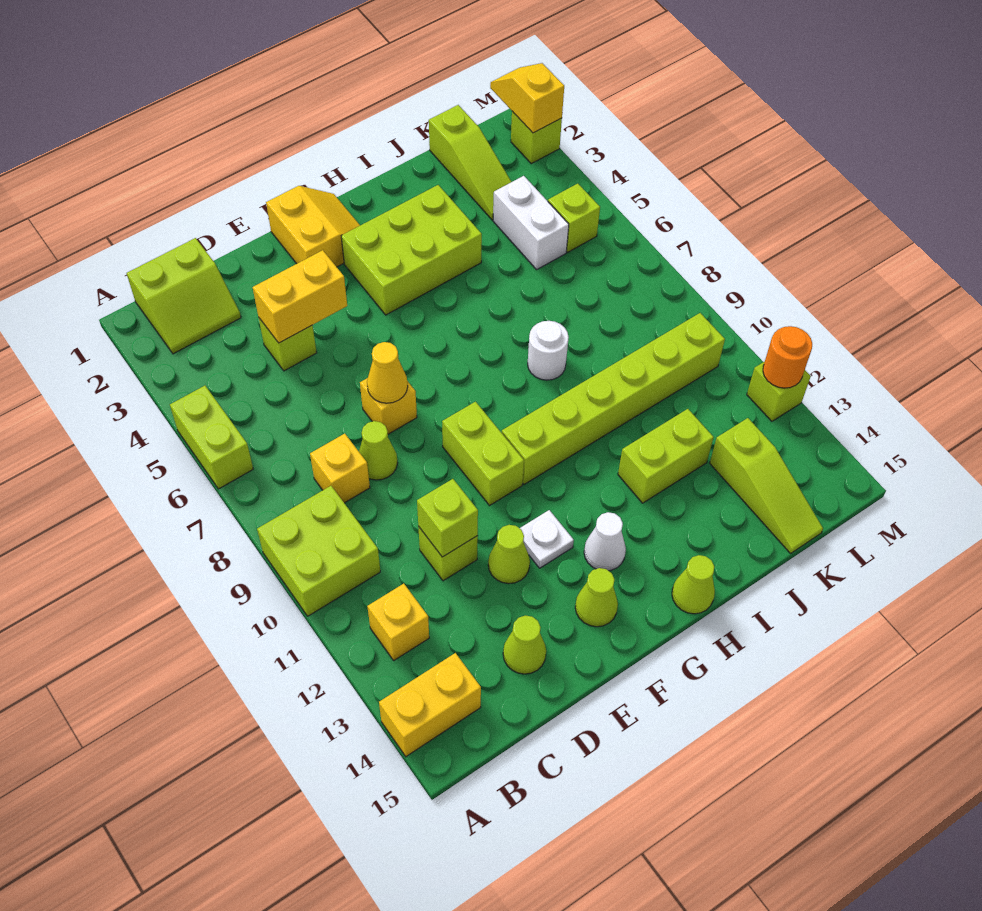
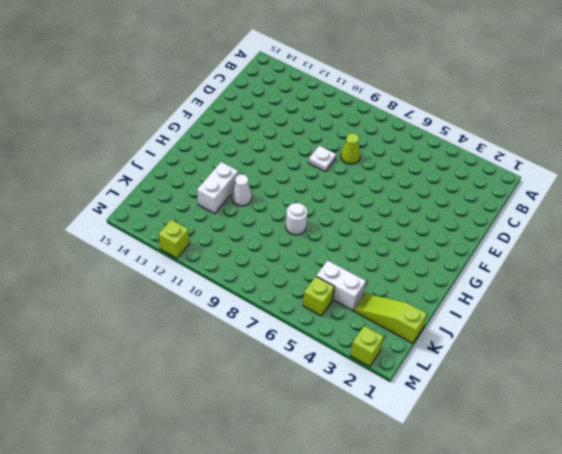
white plate E9 level 1 -> white plate F12 level 1
white cone I11 level 1 -> white cone G13 level 1
white brick I12:J12 level 1 -> lime brick I12:J12 level 1
none -> lime brick A5:A6 level 1
none -> lime brick A9:B10 level 1
none -> yellow brick A14:B14 level 1
none -> lime slope B1:C2 level 1 top 1

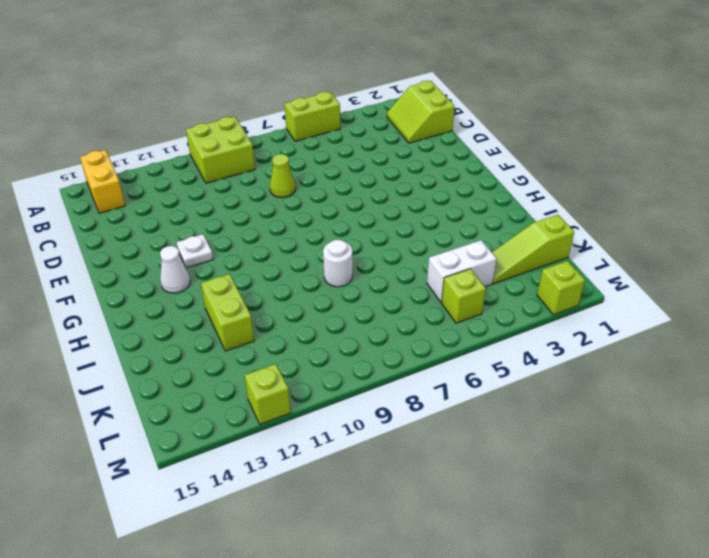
none -> yellow brick B12 level 1
none -> yellow brick C8 level 1
none -> lime brick D4 level 1
none -> lime brick D11 level 1

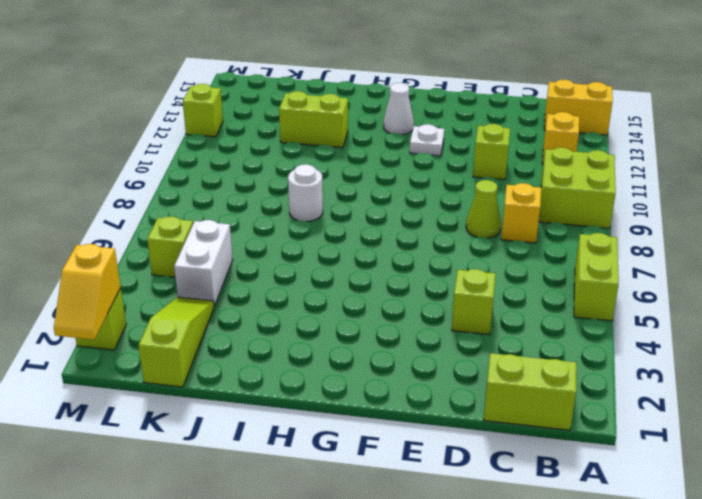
none -> lime cone D14 level 1
none -> yellow brick E7 level 1
none -> lime cone E12 level 1
none -> yellow slope F1:G2 level 1 top F

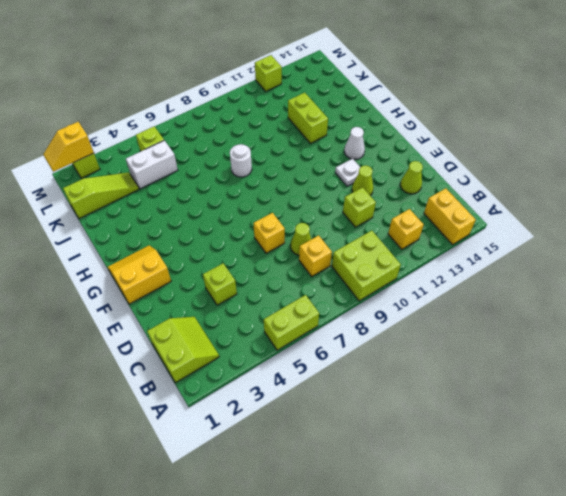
none -> lime brick F9:F10 level 1
none -> lime cone F14 level 1
none -> lime brick G3:I4 level 1
none -> lime brick G10:L10 level 1

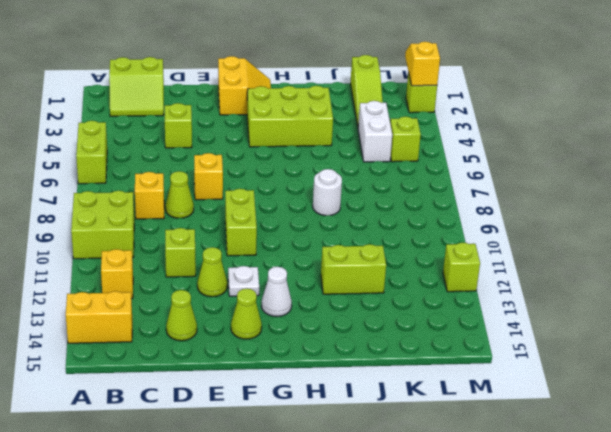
none -> lime brick G10:L10 level 1
none -> lime cone H15 level 1
none -> lime slope K13:K15 level 1 top 13
none -> yellow brick D4:E4 level 2

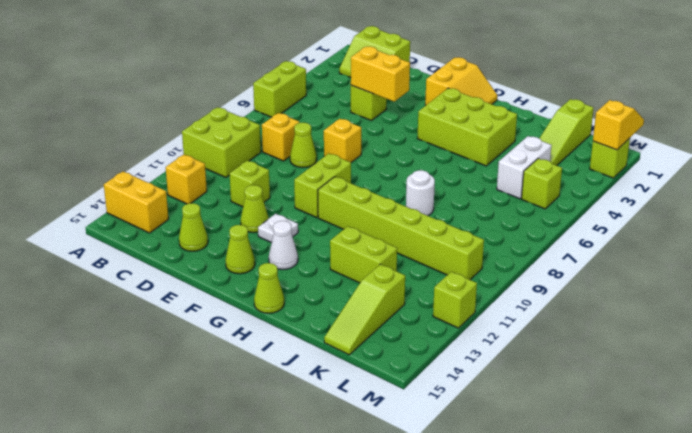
none -> lime brick D11 level 2
none -> yellow cone E7 level 2
none -> orange round brick M12 level 2

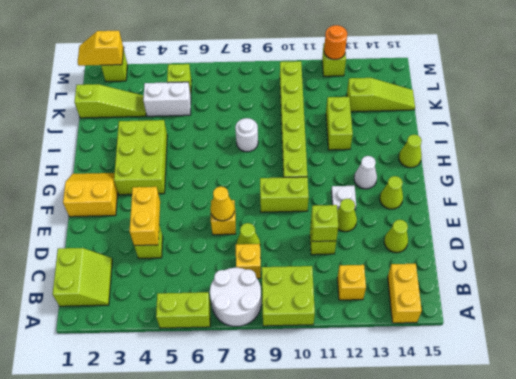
white round brick A7:B8 level 1 -> none

